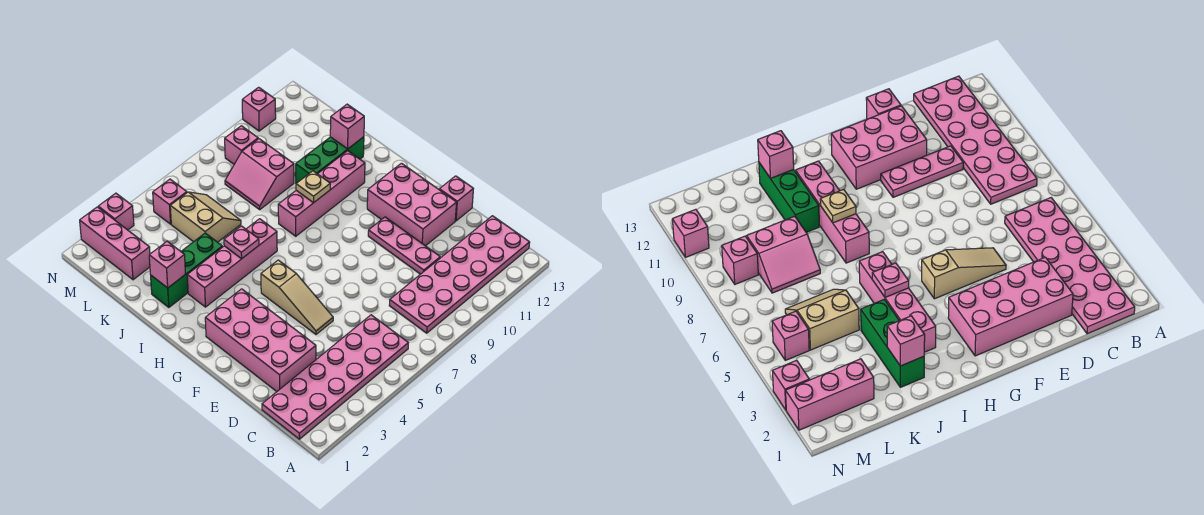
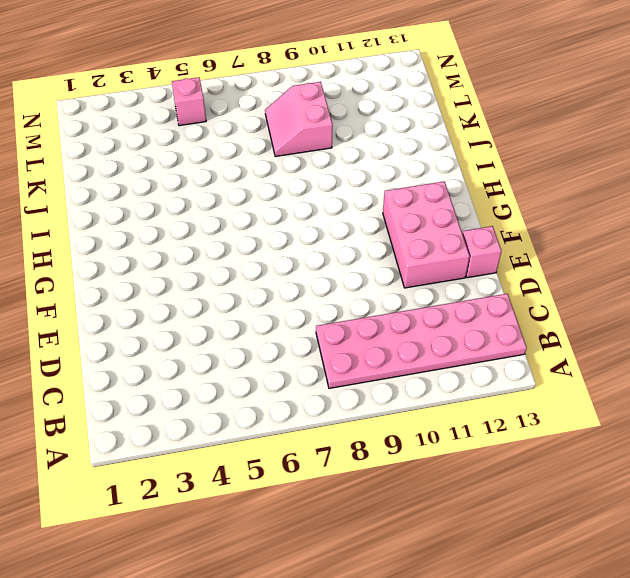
none -> pink plate B1:C6 level 1
none -> pink brick D2:G3 level 1
none -> pink plate D10:F10 level 1

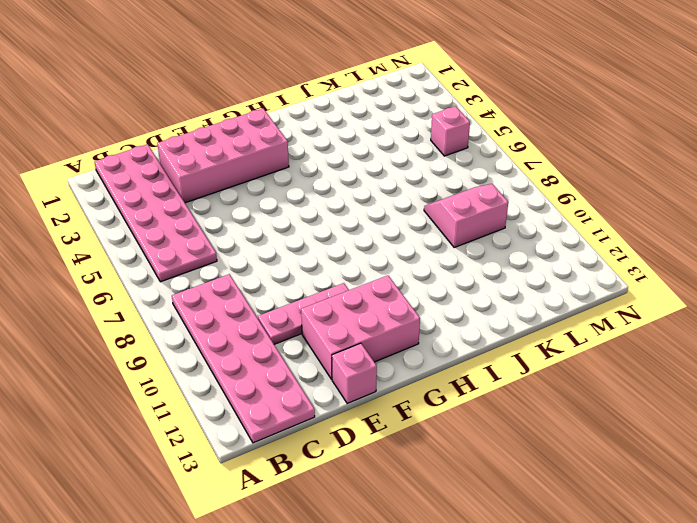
none -> tan slope E5:G5 level 1 top G
none -> pink brick I3:I6 level 1
none -> pink brick I8:I11 level 1

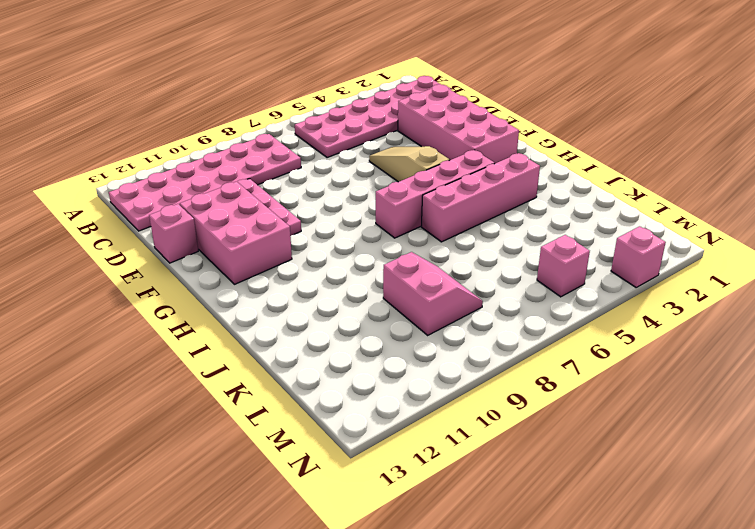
pink brick H4:H7 level 1 -> pink brick I8:I11 level 1
none -> green brick J2:J4 level 1
none -> green brick J10:J12 level 1
none -> tan slope K5:L6 level 1 top 5

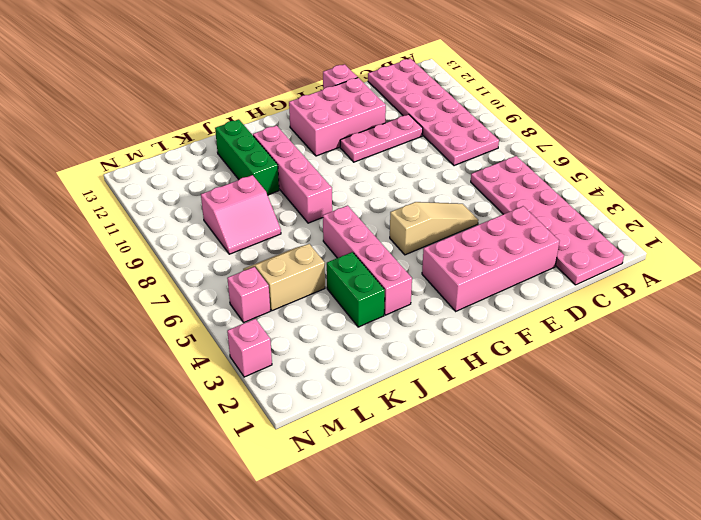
green brick J3:J4 level 1 -> green brick J2:J4 level 1
none -> pink brick L2:N2 level 1
none -> pink brick M9 level 1
none -> pink brick N11 level 1

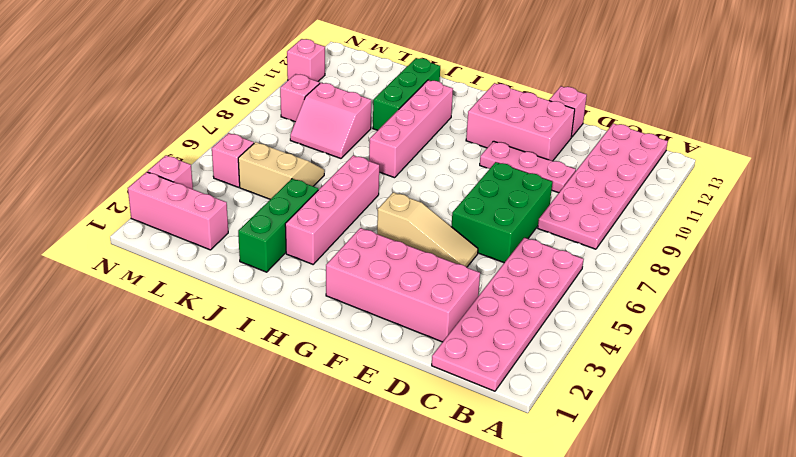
green brick D6:E8 level 1 -> none
none -> pink plate I5 level 2
none -> tan plate I9 level 2
none -> pink brick J2 level 2

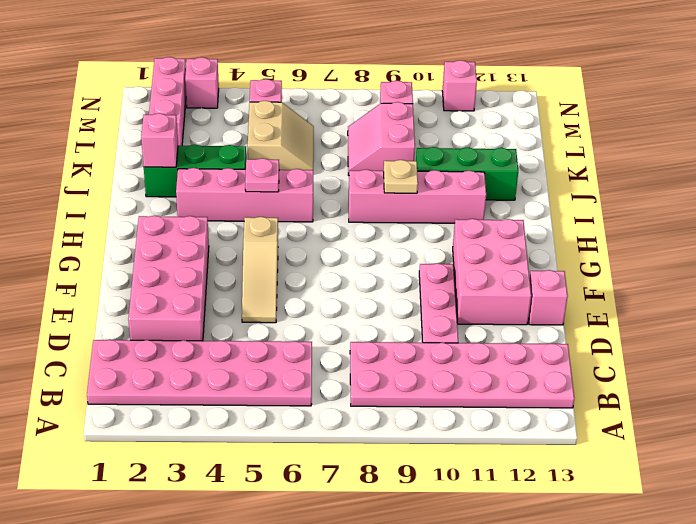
none -> pink brick J12 level 2

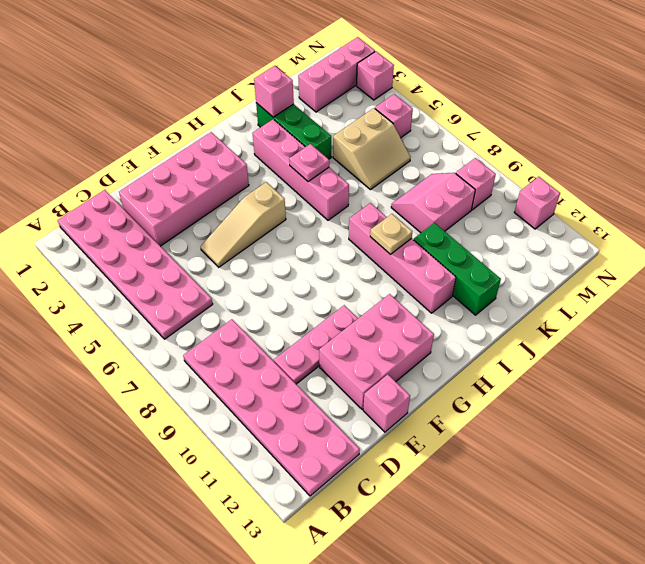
none -> pink brick J12 level 2

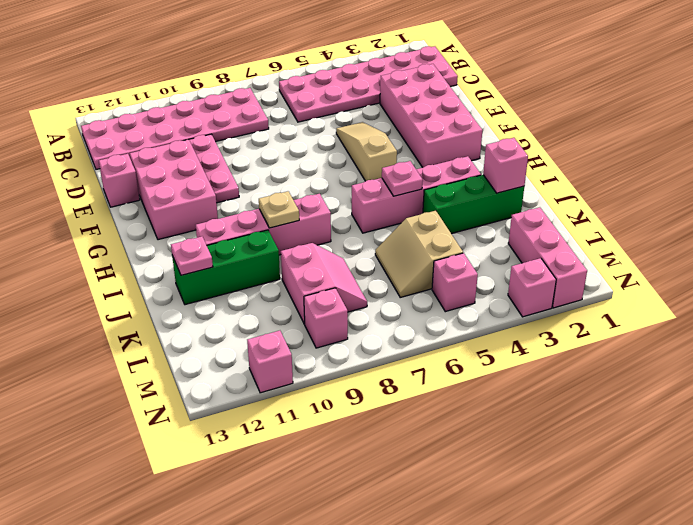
pink plate J12 level 2 -> pink brick J12 level 2

